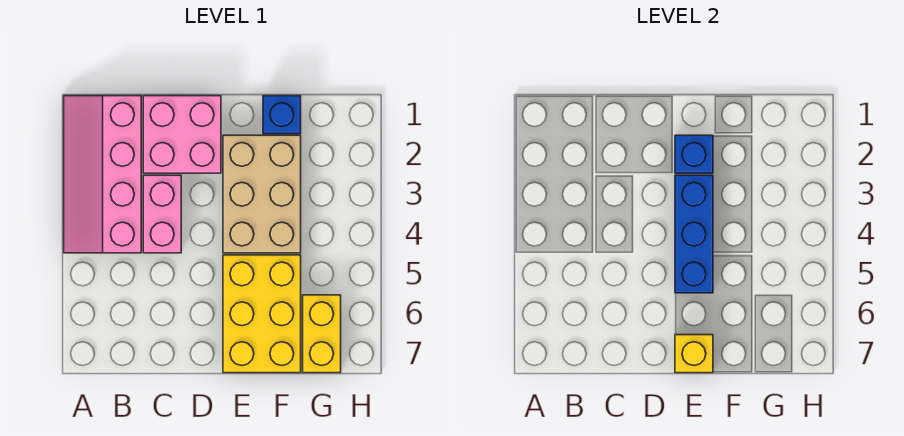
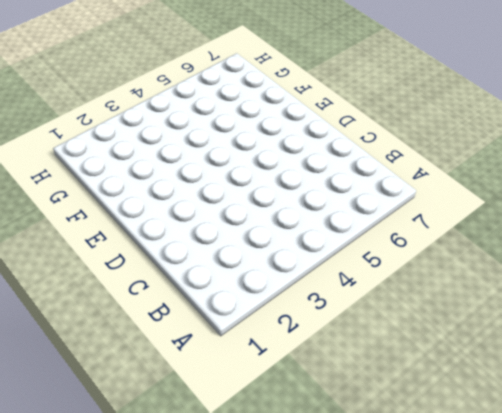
none -> pink slope A1:B4 level 1 top B
none -> pink brick C1:D2 level 1

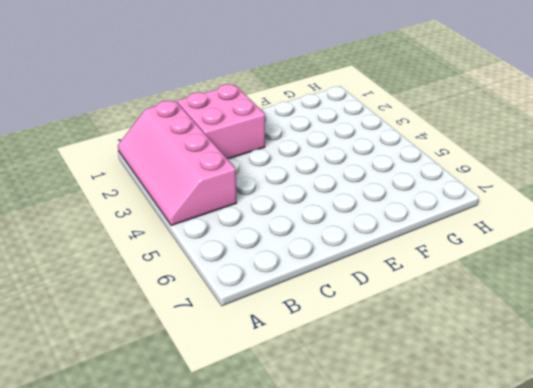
none -> pink brick C3:C4 level 1
none -> tan brick E2:F4 level 1

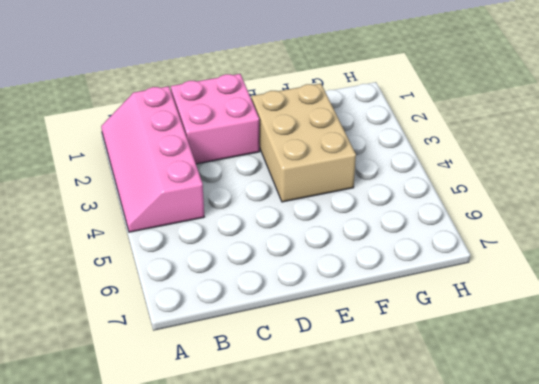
none -> pink brick C3:C4 level 1
none -> yellow brick E5:F7 level 1

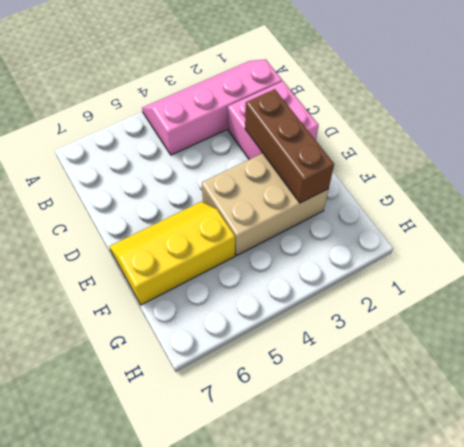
brown brick D2:F2 level 2 -> blue brick E2 level 2
yellow slope E5:F7 level 1 top F -> yellow brick E5:F7 level 1
none -> pink brick C3:C4 level 1
none -> blue brick F1 level 1

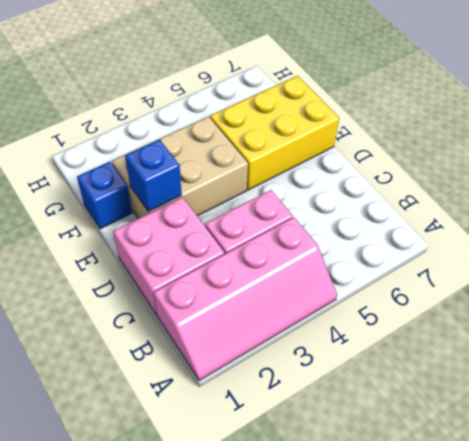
none -> yellow brick G6:G7 level 1
none -> blue brick E3:E5 level 2

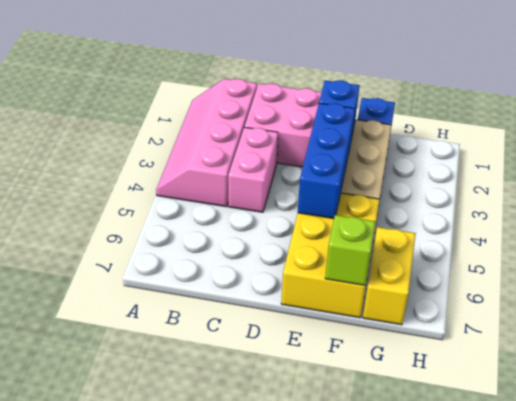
lime brick F7 level 2 -> none
none -> yellow brick E7 level 2

